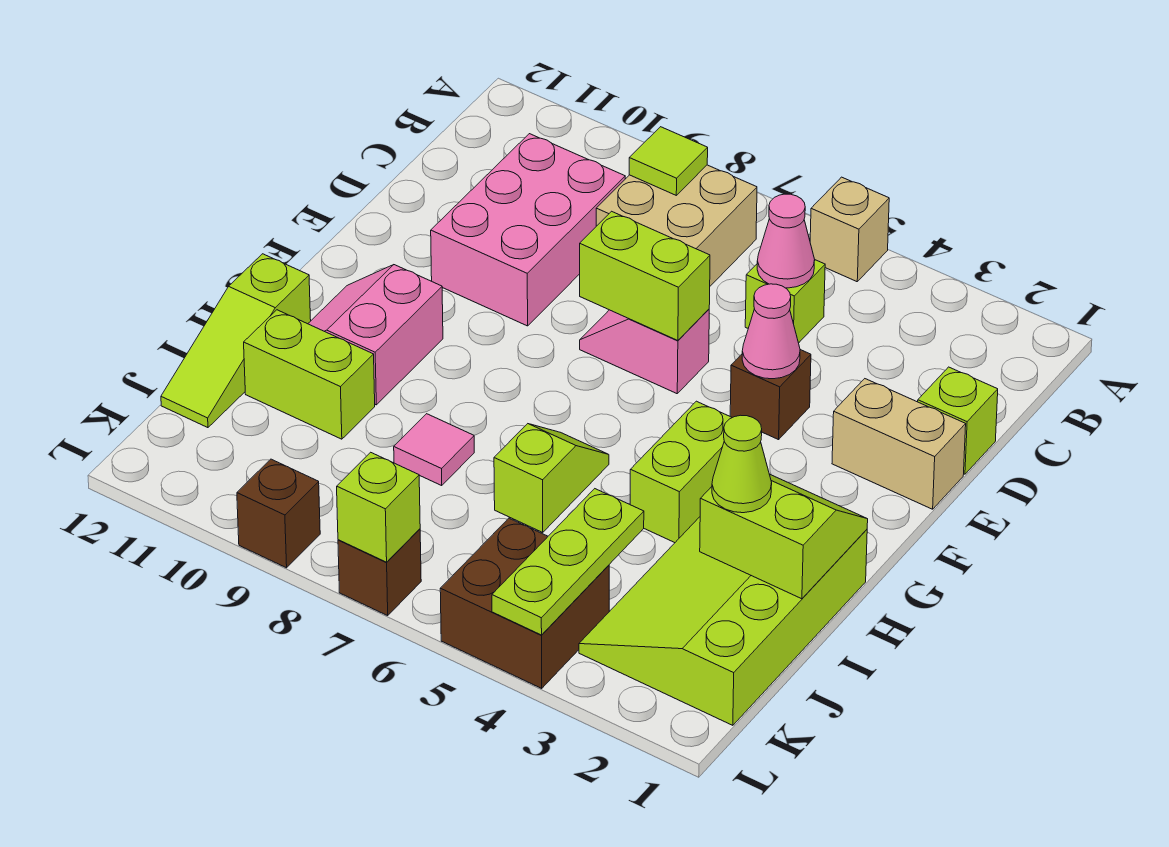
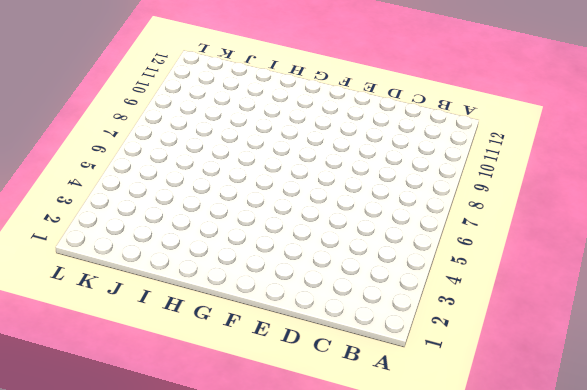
none -> tan brick A5 level 1
none -> tan brick B7:C8 level 1
none -> lime brick C5 level 1

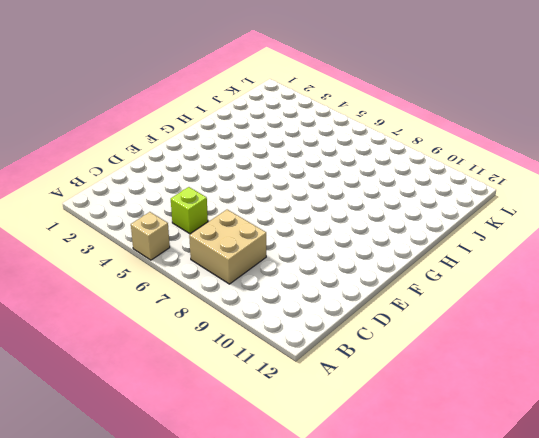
none -> pink brick C9:E10 level 1
none -> lime brick D1 level 1
none -> tan brick E1:E2 level 1

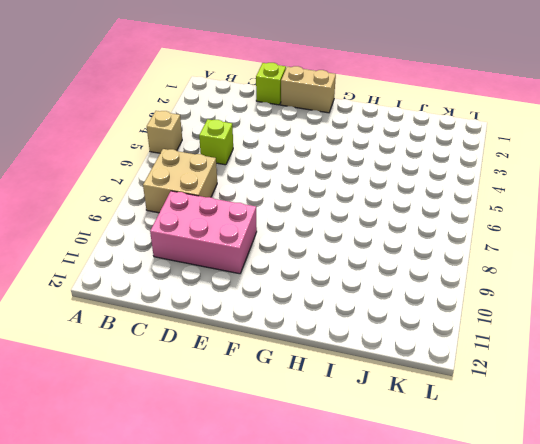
tan brick E1:F1 level 1 -> tan brick E1:E2 level 1
none -> brown brick E4 level 1
none -> pink slope E6:E7 level 1 top 6
none -> lime brick G4:H4 level 1

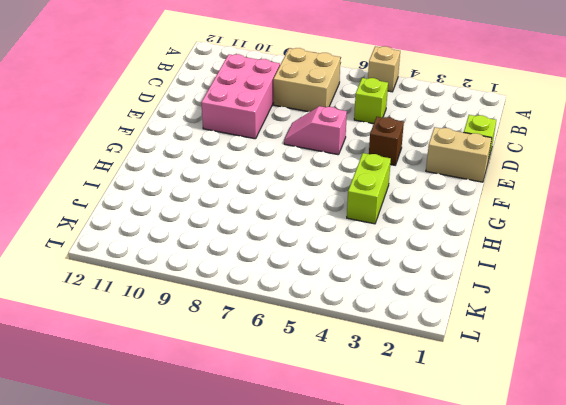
none -> pink slope G10:H11 level 1 top 10
none -> lime slope H1:K3 level 1 top 1
none -> lime slope H6:I6 level 1 top I

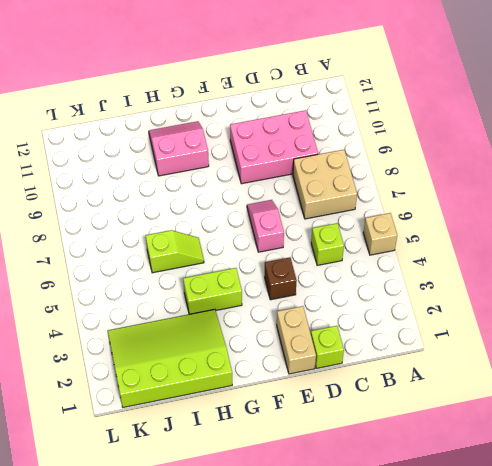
none -> lime slope H12:J12 level 1 top H
none -> pink tile I8 level 1
none -> lime brick I10:I11 level 1

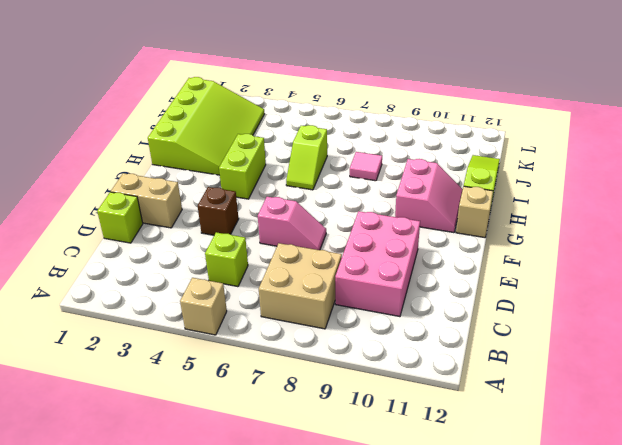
tan brick G12 level 1 -> none
none -> lime brick I10:I11 level 1
none -> brown brick K4:L5 level 1
none -> brown brick L7 level 1

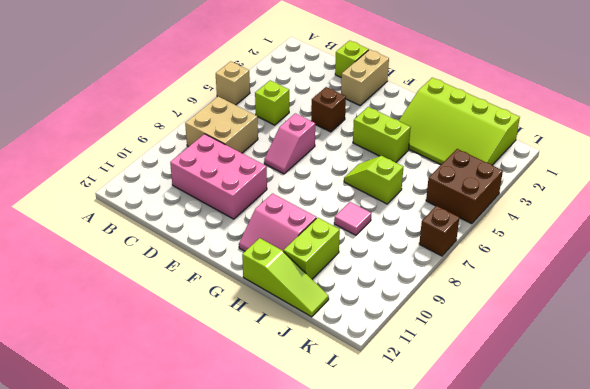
none -> brown brick L9 level 1
none -> lime tile B8 level 2
none -> pink cone C5 level 2

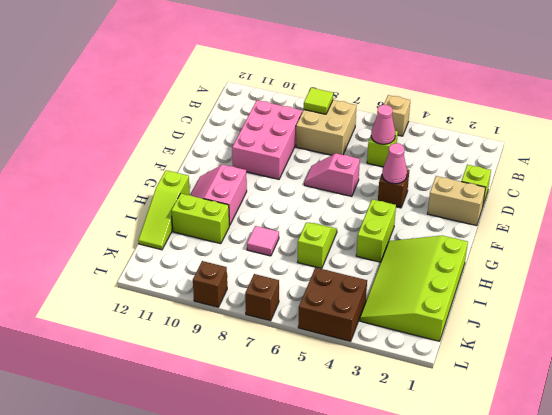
none -> lime brick E6:E7 level 2
none -> lime slope H1:I2 level 2 top I
none -> lime plate J4:L4 level 2

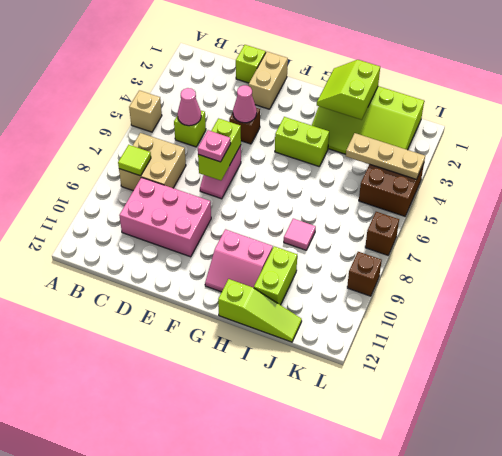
pink plate E7 level 3 -> none
tan plate J4:L4 level 2 -> lime plate J4:L4 level 2
none -> lime slope H6:I6 level 1 top I
none -> lime brick L7 level 2
none -> lime cone I2 level 3

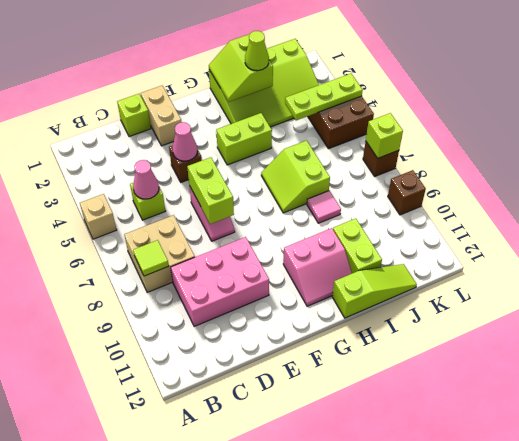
lime slope H6:I7 level 1 top I -> lime slope H6:I6 level 1 top I

